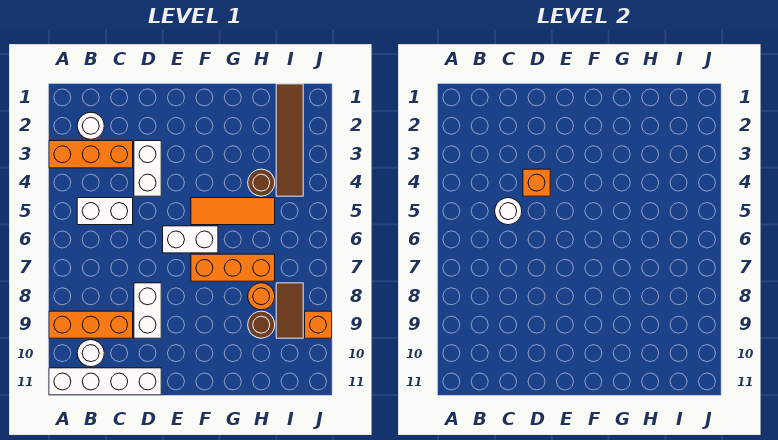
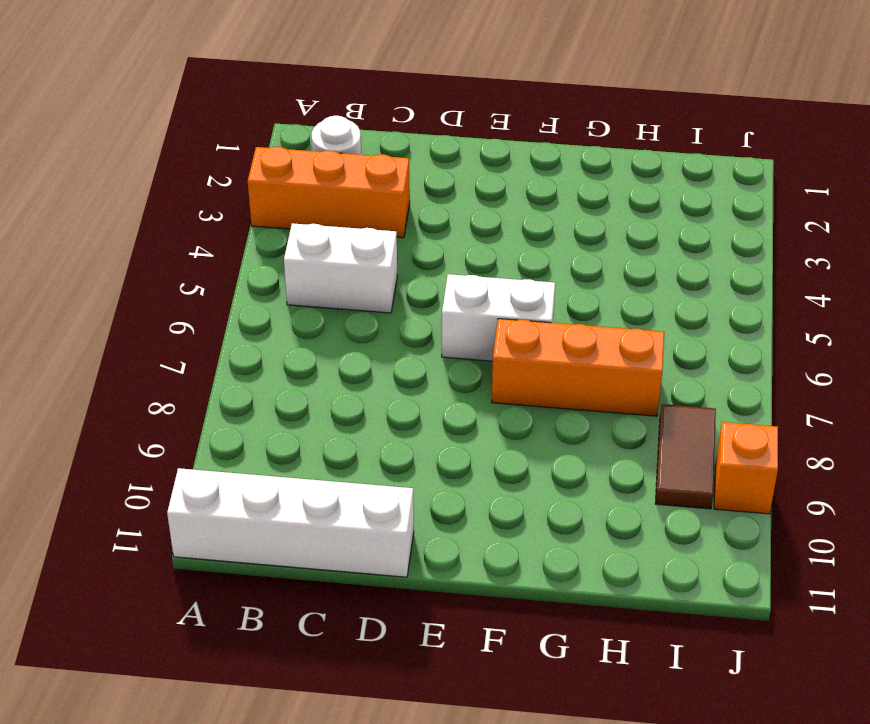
none -> orange brick A9:C9 level 1
none -> white round brick B10 level 1
none -> white brick D3:D4 level 1

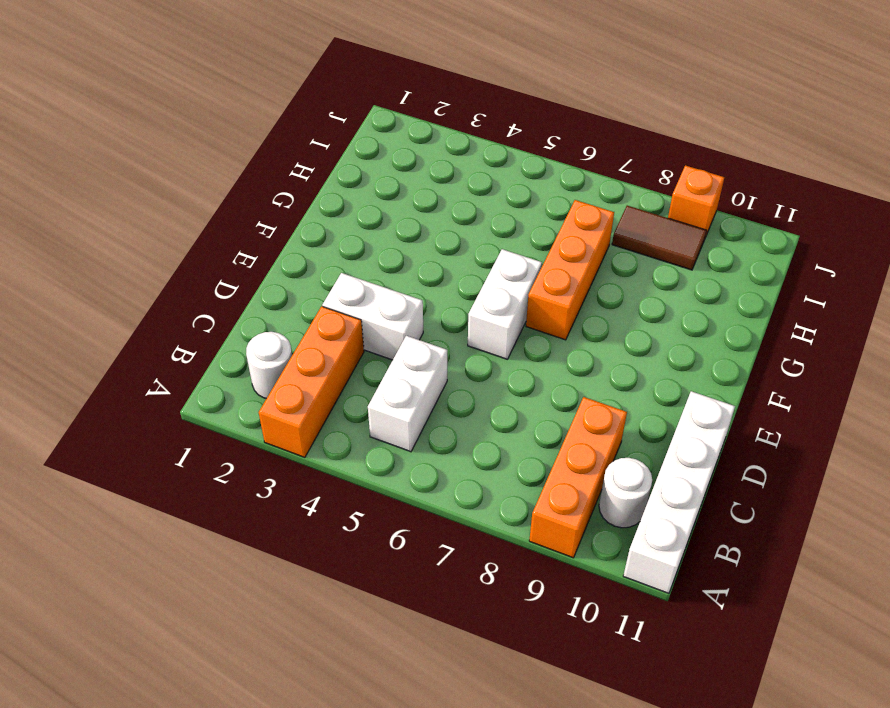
none -> white brick D8:D9 level 1
none -> orange tile F5:H5 level 1
none -> brown round brick H4 level 1

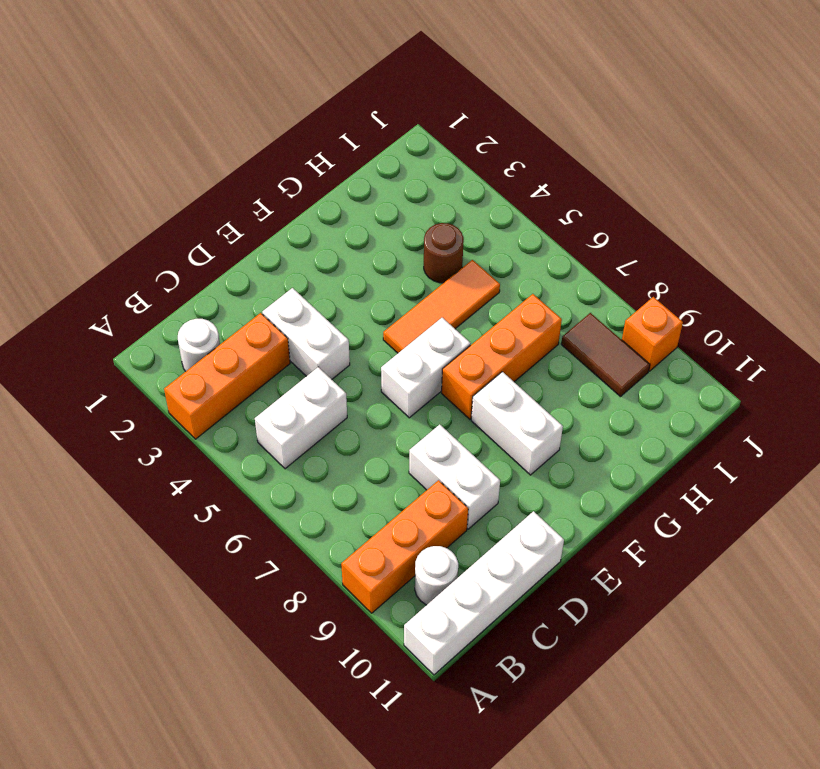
white brick F8:F9 level 1 -> none
none -> orange round brick H8 level 1
none -> brown round brick H9 level 1
none -> brown tile I1:I4 level 1

